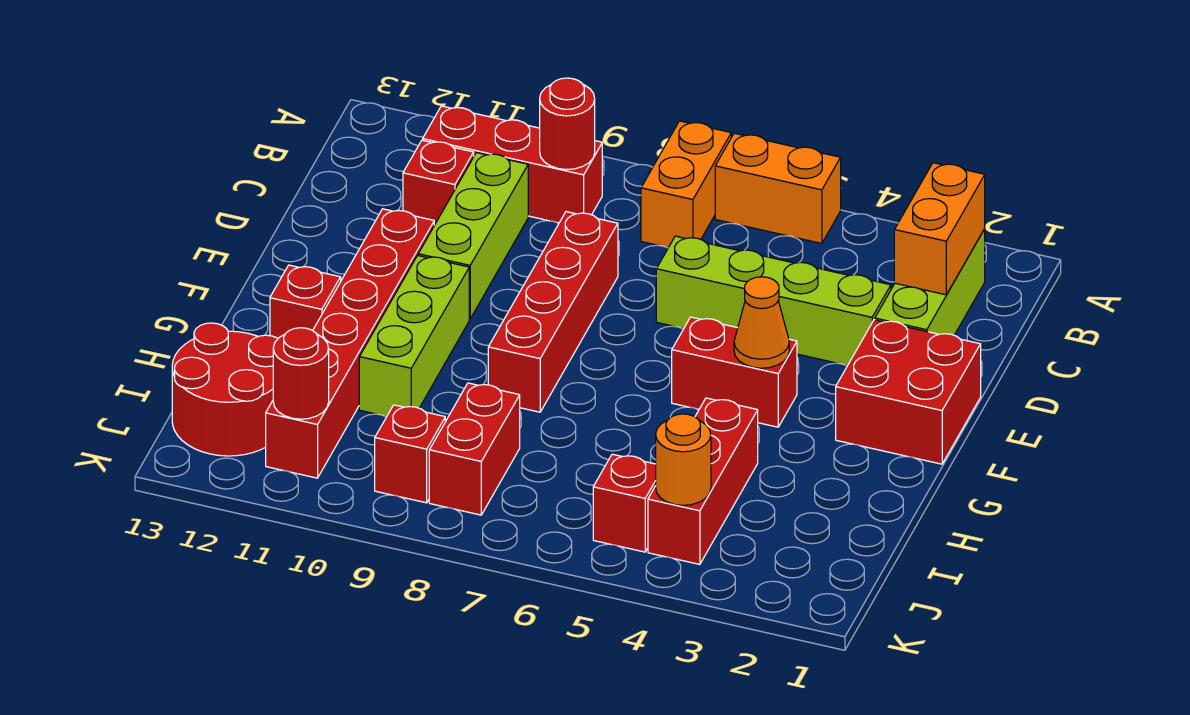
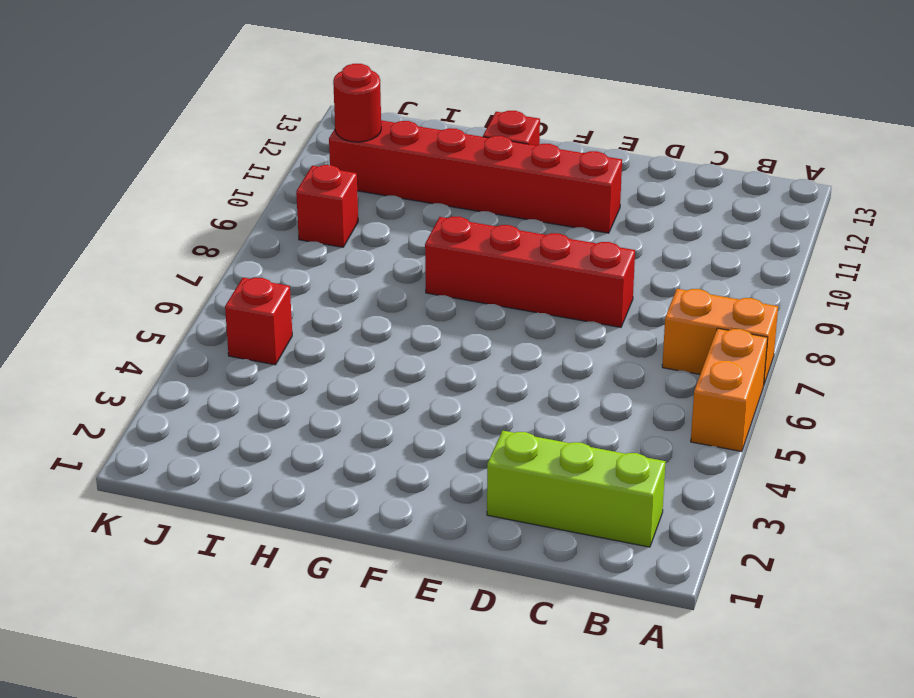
none -> red brick B9:B11 level 1
none -> lime brick C10:E10 level 1
none -> red brick C11 level 1

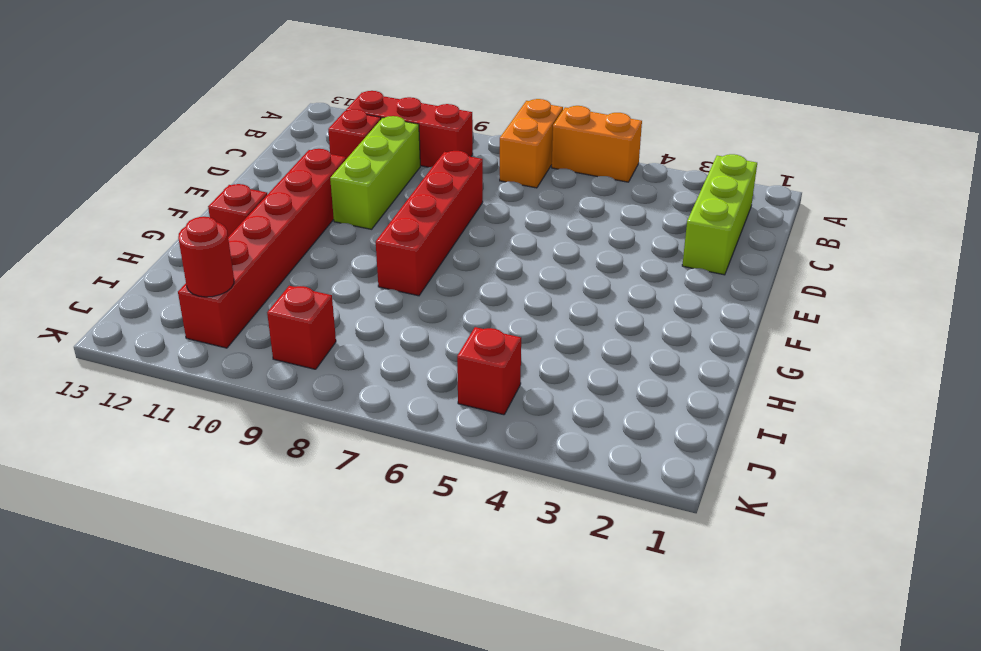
none -> lime brick D3:D6 level 1
none -> red brick E1:F2 level 1
none -> red brick F4:F5 level 1

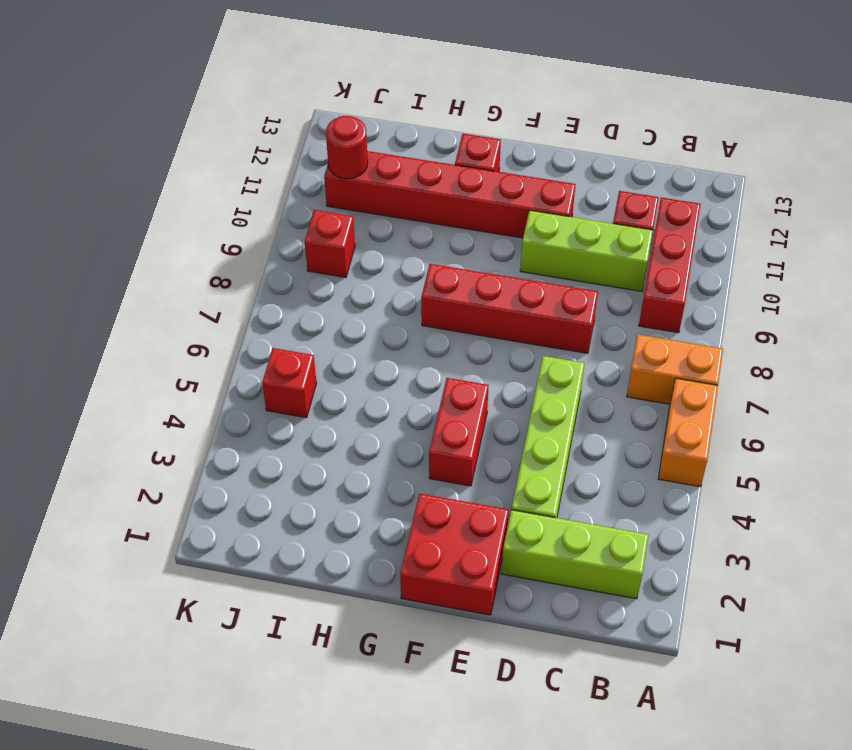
none -> lime brick F10:H10 level 1
none -> red brick H4:J4 level 1
none -> red brick I8:J8 level 1

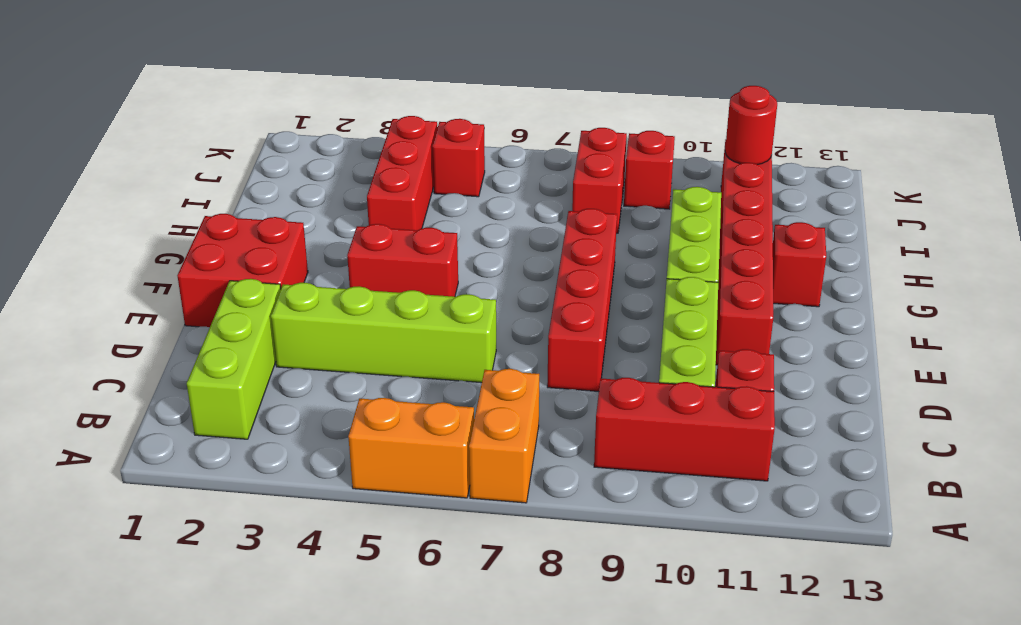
none -> red round brick I12:J13 level 1
none -> orange brick B2:C2 level 2
none -> red round brick B9 level 2

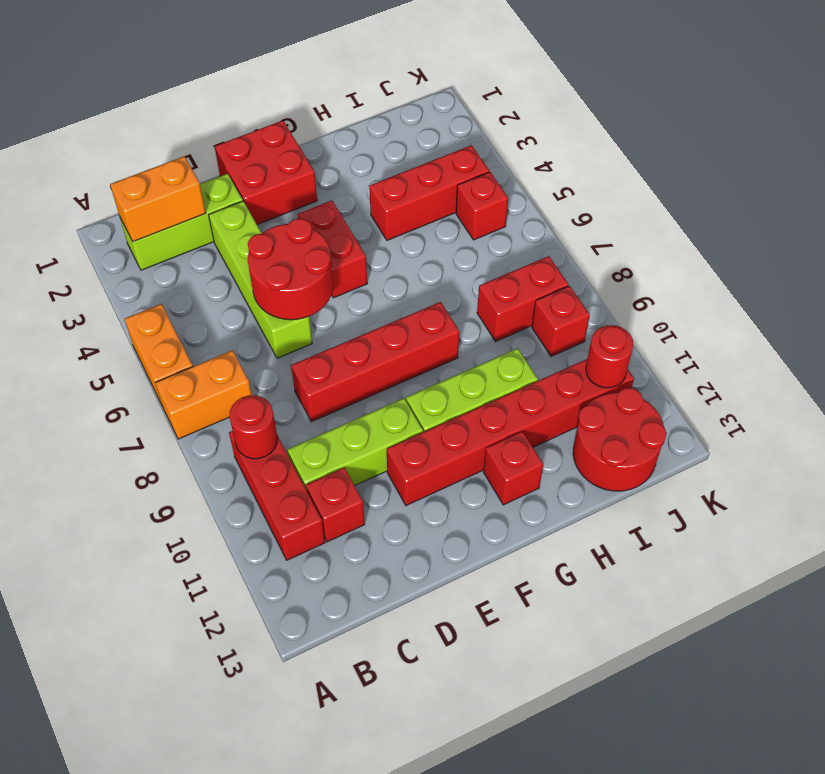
red round brick D5:E6 level 2 -> none
none -> orange cone F4 level 2
none -> orange round brick J4 level 2

